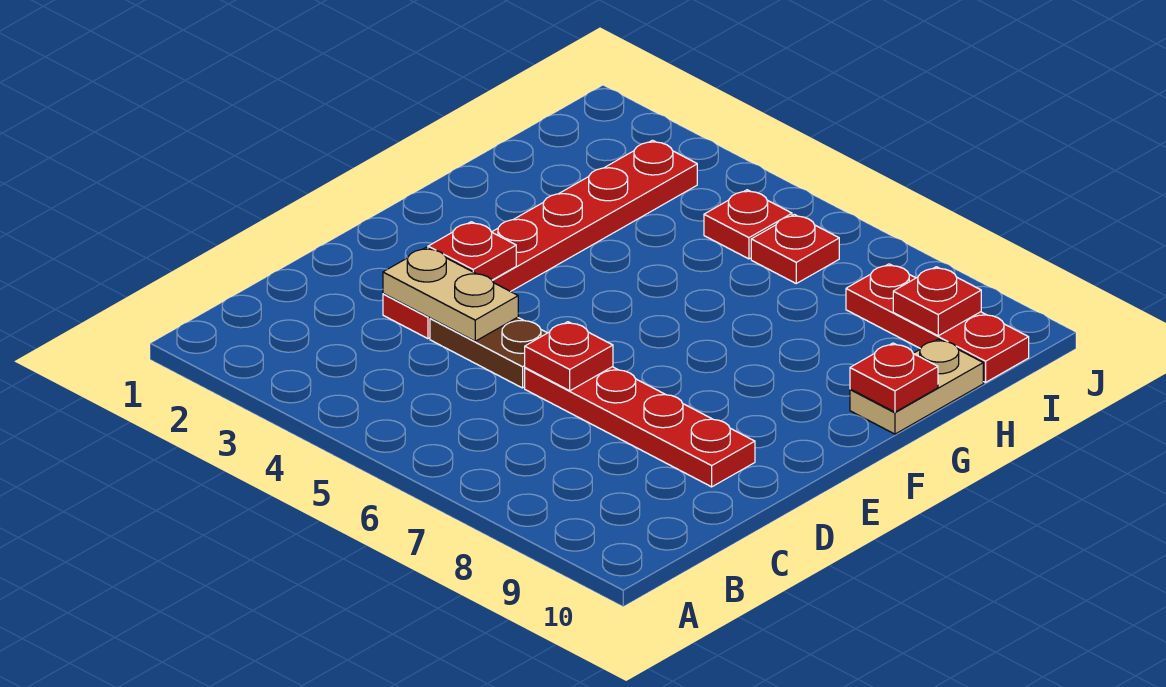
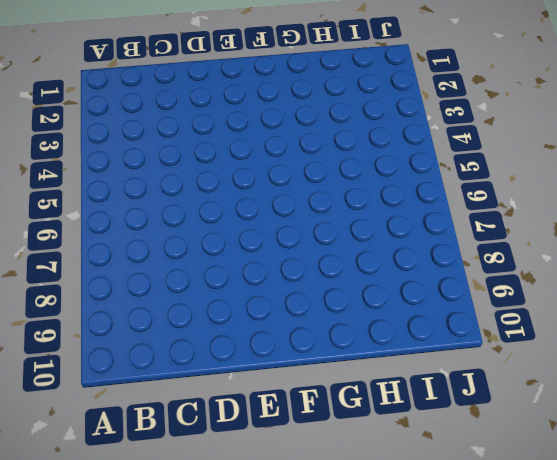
none -> red plate D3:I3 level 1
none -> brown plate D4:D5 level 1
none -> red plate D6:D9 level 1

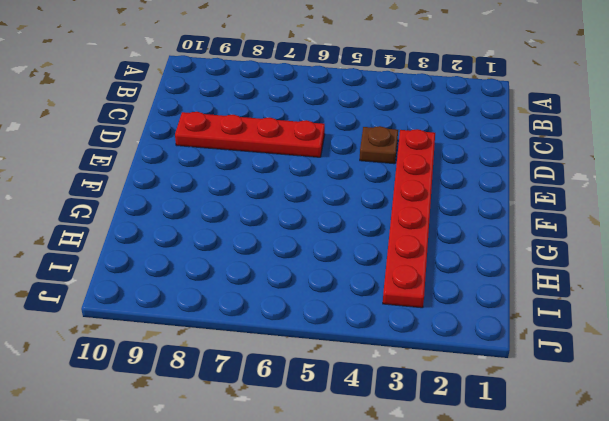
brown plate D4 level 1 -> brown plate D4:D5 level 1
none -> tan plate G10:H10 level 1
none -> red plate I5 level 1
none -> red plate I6 level 1

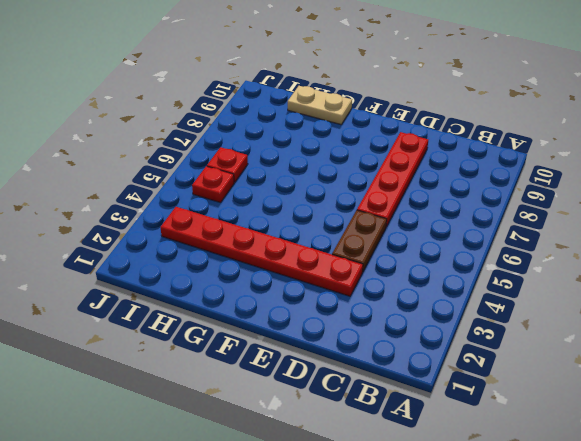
none -> red plate I8:I10 level 1
none -> tan plate D3:D4 level 2
none -> red plate D6 level 2

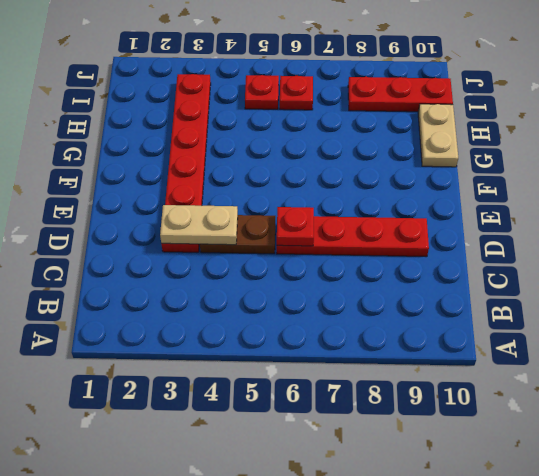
none -> red plate E3 level 2
none -> red plate G10 level 2
none -> red plate I9 level 2

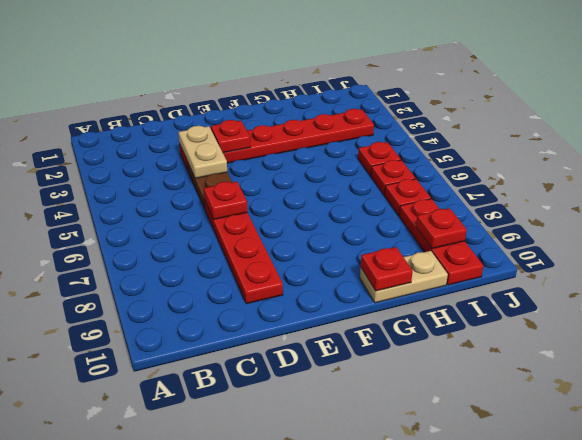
red plate I7 level 1 -> none

